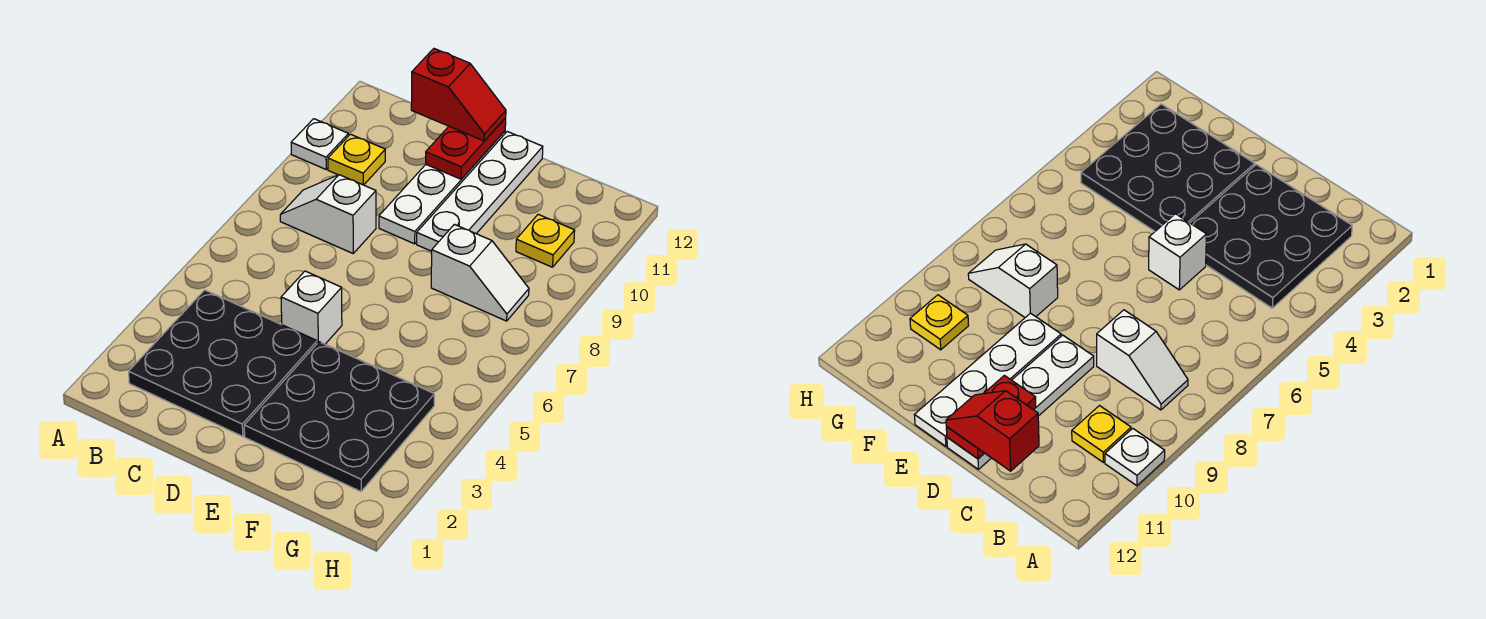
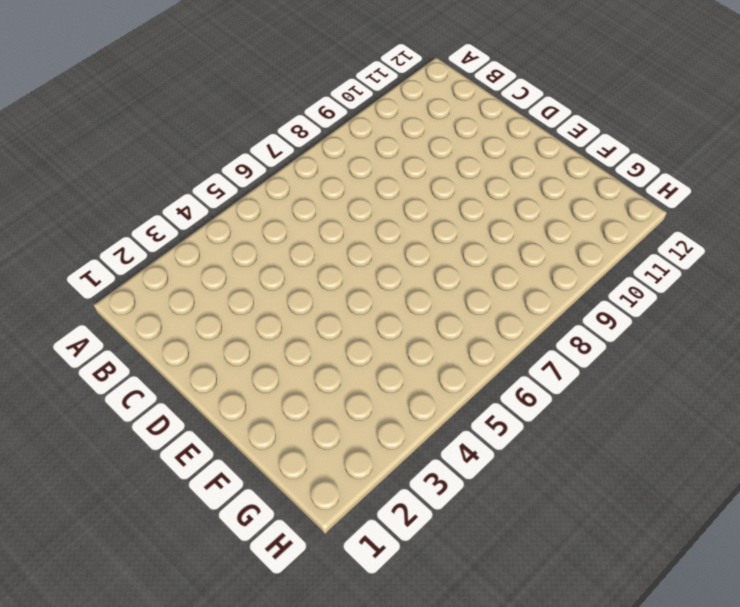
none -> white plate A10 level 1
none -> black plate B2:D4 level 1
none -> white slope B8:C8 level 1 top C

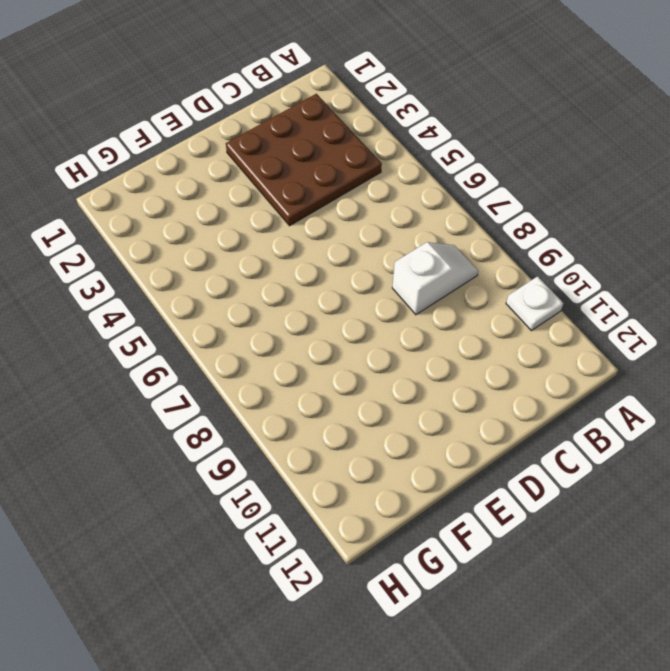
brown plate B2:D4 level 1 -> black plate B2:D4 level 1
none -> yellow plate B10 level 1
none -> white brick D5 level 1
none -> white plate D9:D12 level 1

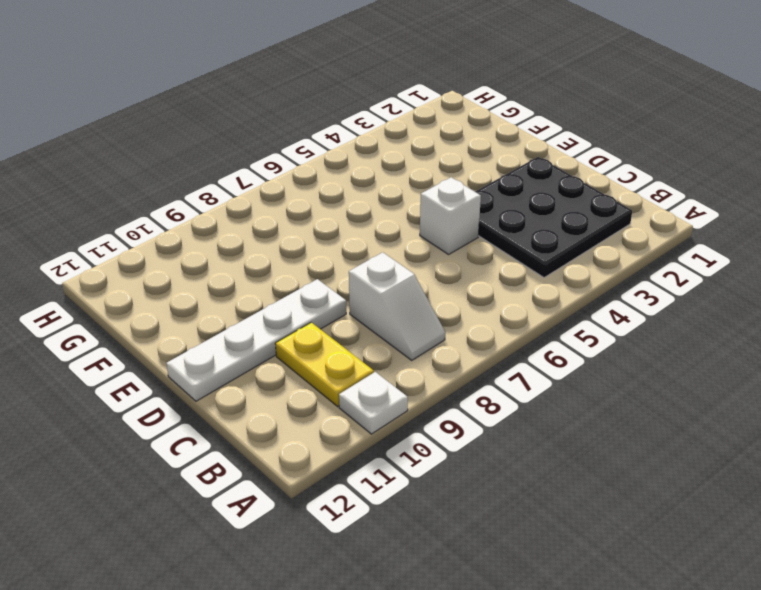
yellow plate B10:C10 level 1 -> yellow plate B10 level 1
none -> black plate E2:G4 level 1
none -> white plate E9:E12 level 1
none -> white slope F8:G8 level 1 top F

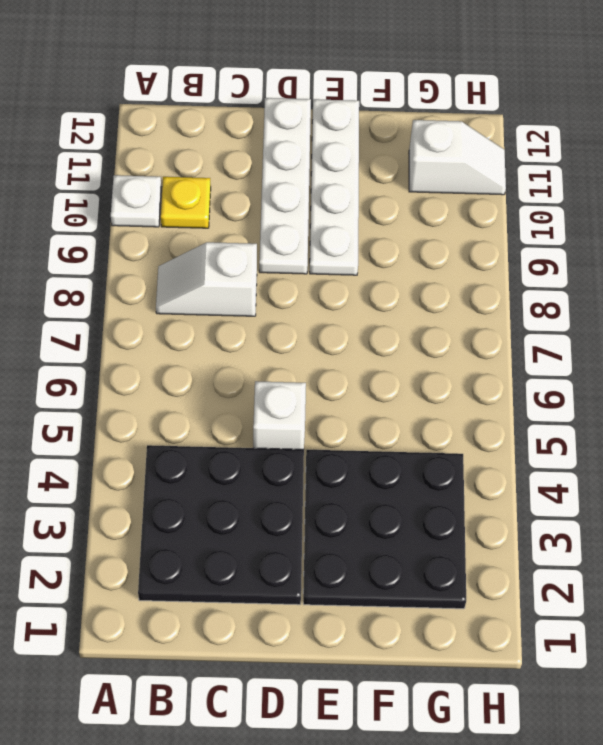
white slope G11:H11 level 1 top G -> white slope F8:G8 level 1 top F
none -> yellow plate G10 level 1
none -> red plate D11:D12 level 2
none -> red slope C12:D12 level 3 top C

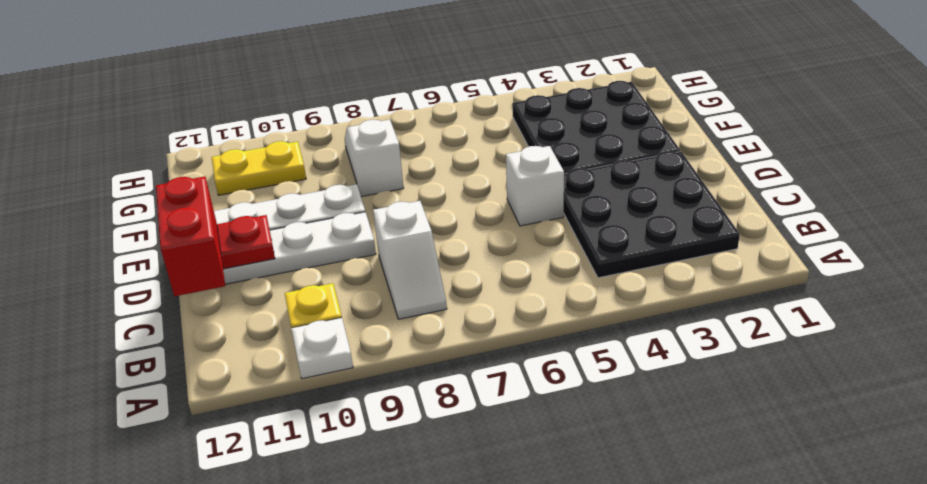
red brick C12:D12 level 3 -> red slope C12:D12 level 3 top C
yellow plate G10:G11 level 1 -> yellow plate G10 level 1

